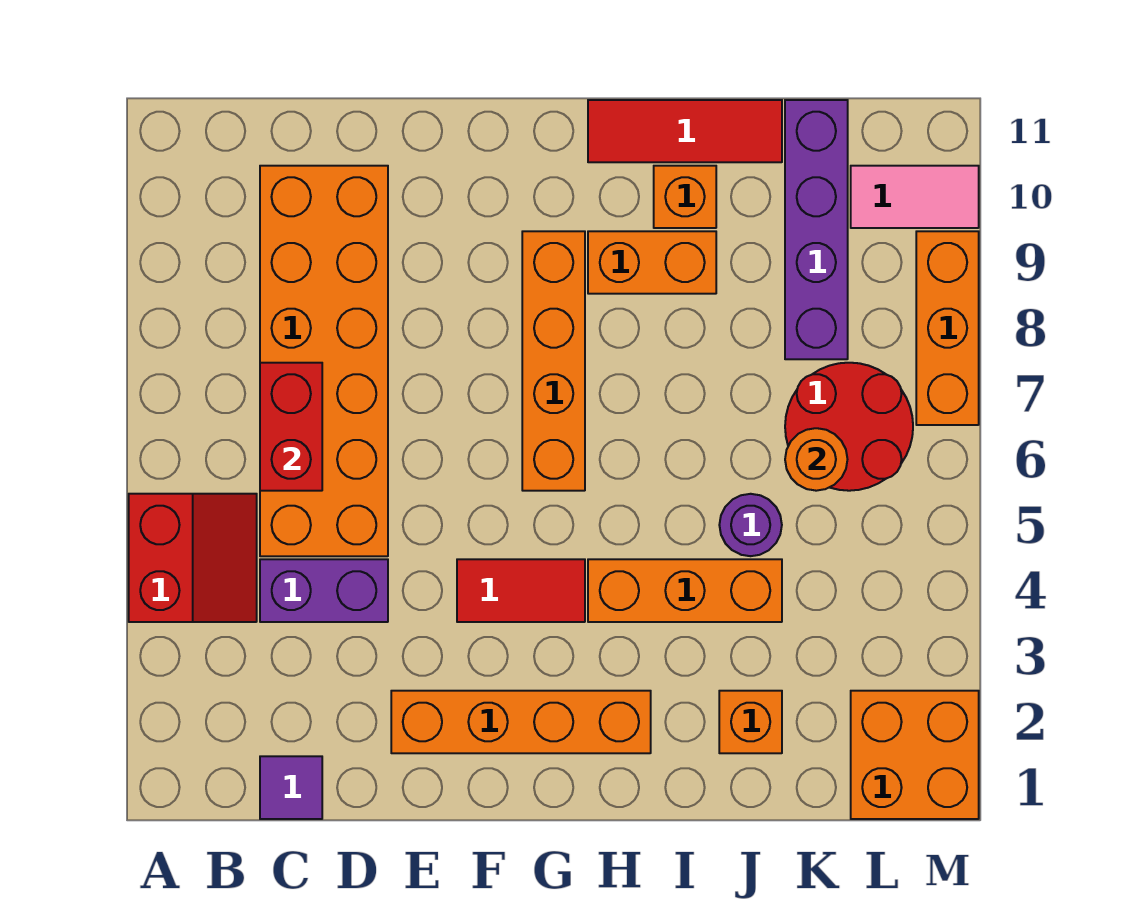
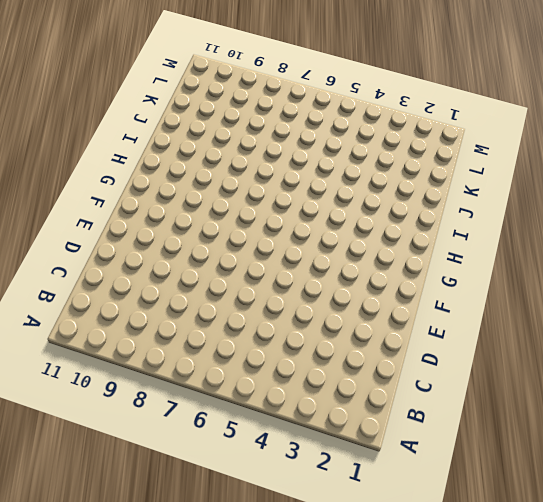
none -> red slope A4:B5 level 1 top A
none -> purple tile C1 level 1
none -> purple brick C4:D4 level 1

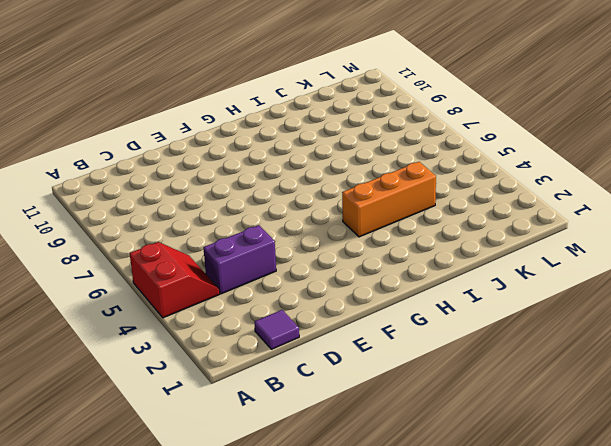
none -> orange brick C5:D10 level 1
none -> orange brick E2:H2 level 1
none -> red tile F4:G4 level 1

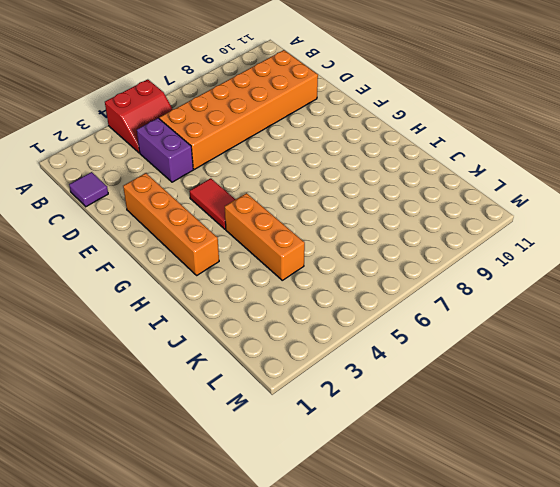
none -> orange brick G6:G9 level 1
none -> orange brick H9:I9 level 1
none -> red tile H11:J11 level 1

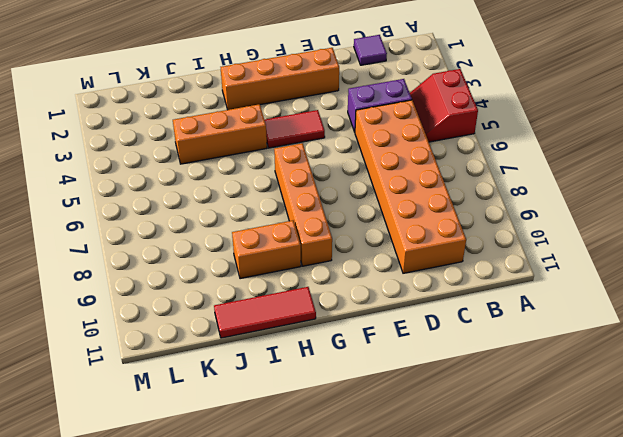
none -> orange brick I10 level 1
none -> orange brick J2 level 1
none -> purple round brick J5 level 1

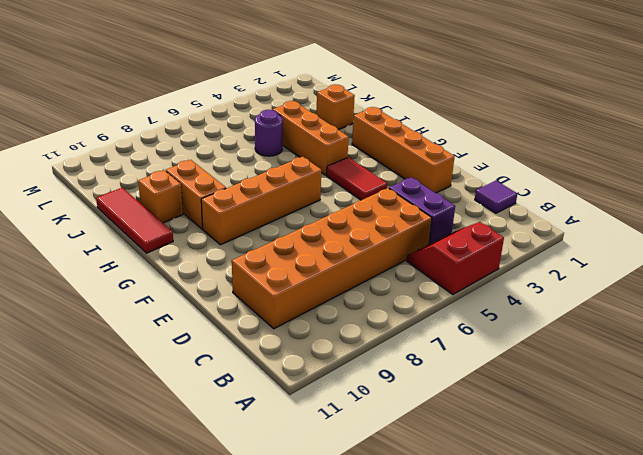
none -> red round brick K6:L7 level 1
none -> purple brick K8:K11 level 1
none -> orange brick L1:M2 level 1

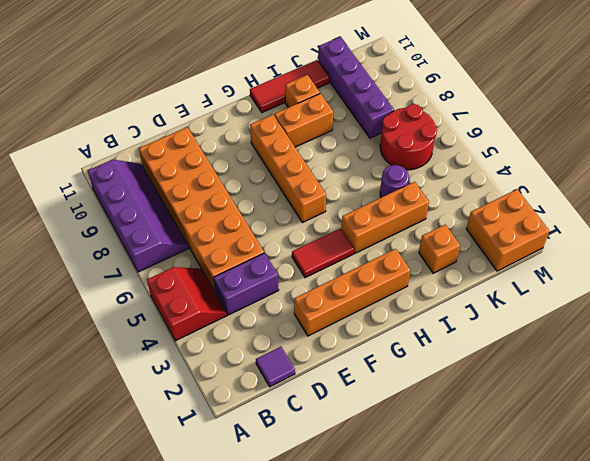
purple slope A7:B10 level 1 top A -> none
none -> pink tile L10:M10 level 1
none -> orange brick M7:M9 level 1
none -> red brick C6:C7 level 2

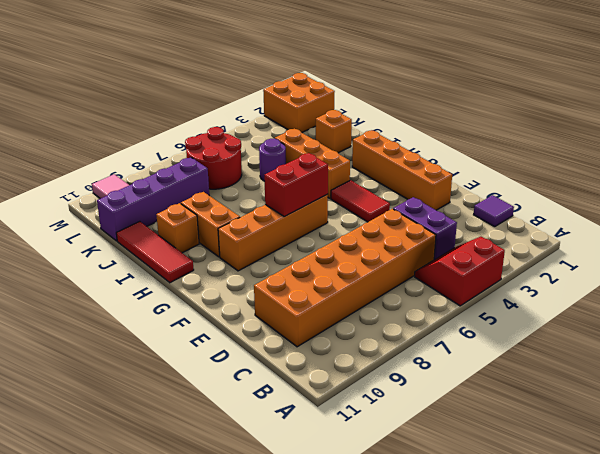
red brick G6:G7 level 2 -> red brick C6:C7 level 2
none -> orange brick M7:M9 level 1
none -> orange round brick K6 level 2

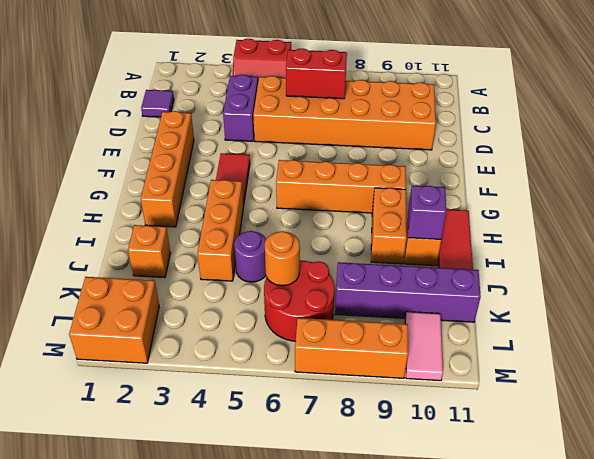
purple brick I10 level 2 -> none

